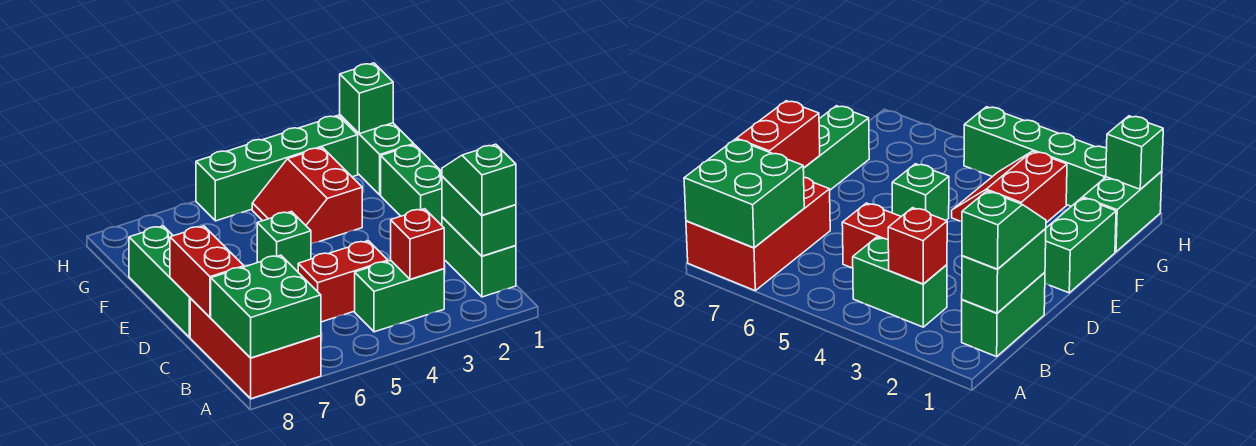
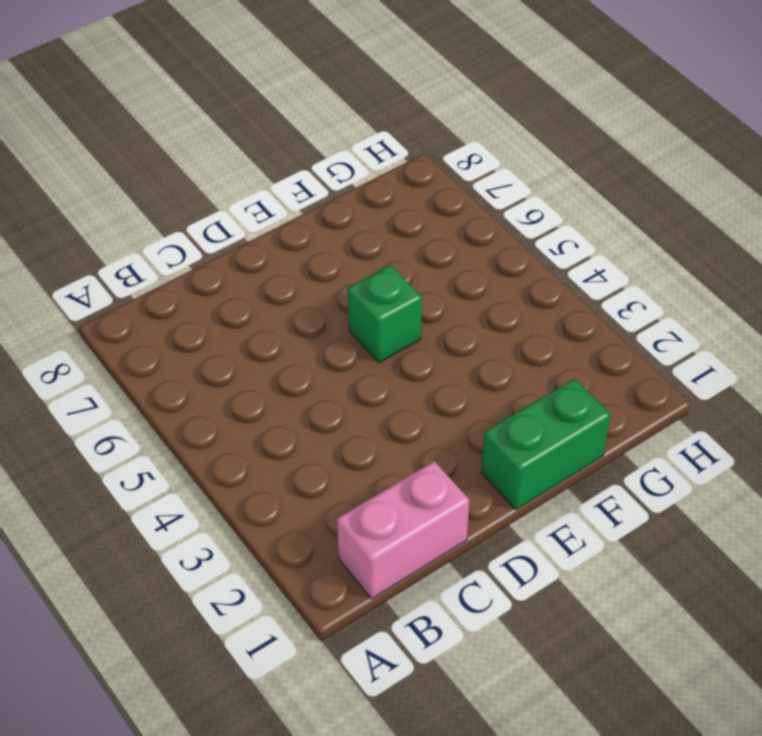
pink brick B1:C1 level 1 -> green brick B1:C1 level 1
none -> red brick A7:C8 level 1
none -> green brick B3:B4 level 1
none -> red brick C4:C5 level 1

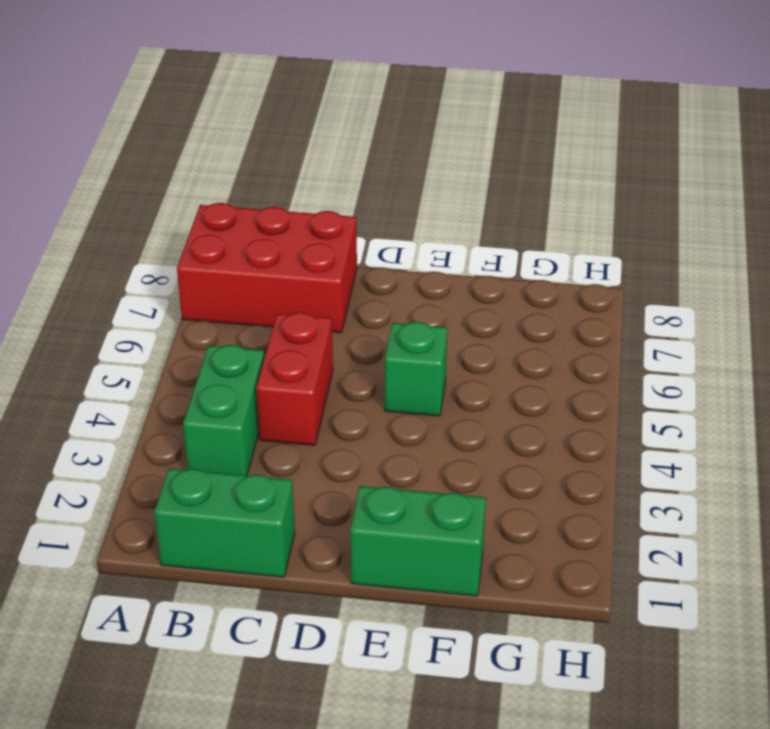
none -> green brick D8:F8 level 1
none -> red slope F3:G4 level 1 top 3
none -> green brick G1:H1 level 1

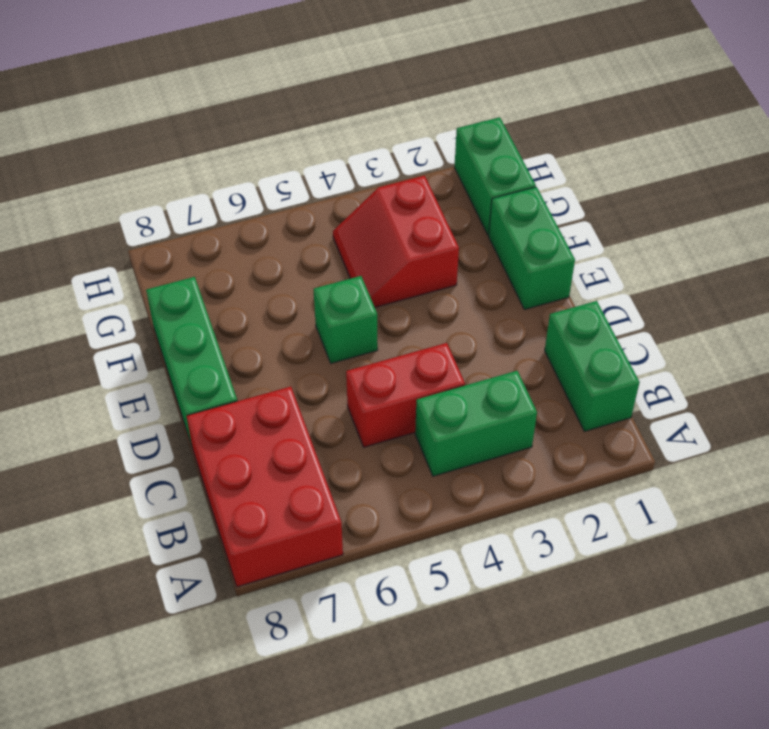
none -> green brick H2:H5 level 1
none -> green brick A7:B8 level 2
none -> green brick B1:C1 level 2

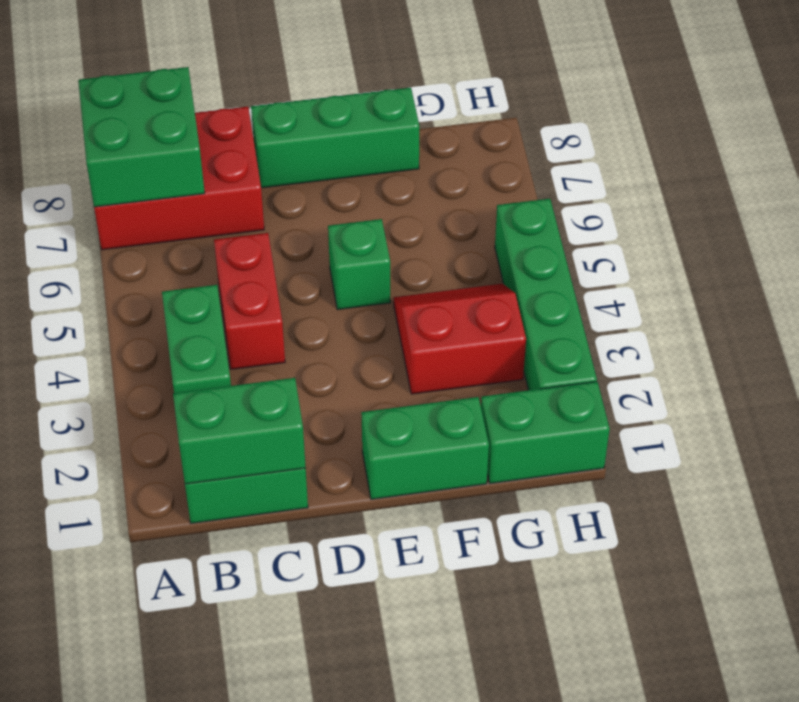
none -> red brick B3 level 2
none -> red brick C8:D8 level 2
none -> green brick H1 level 2

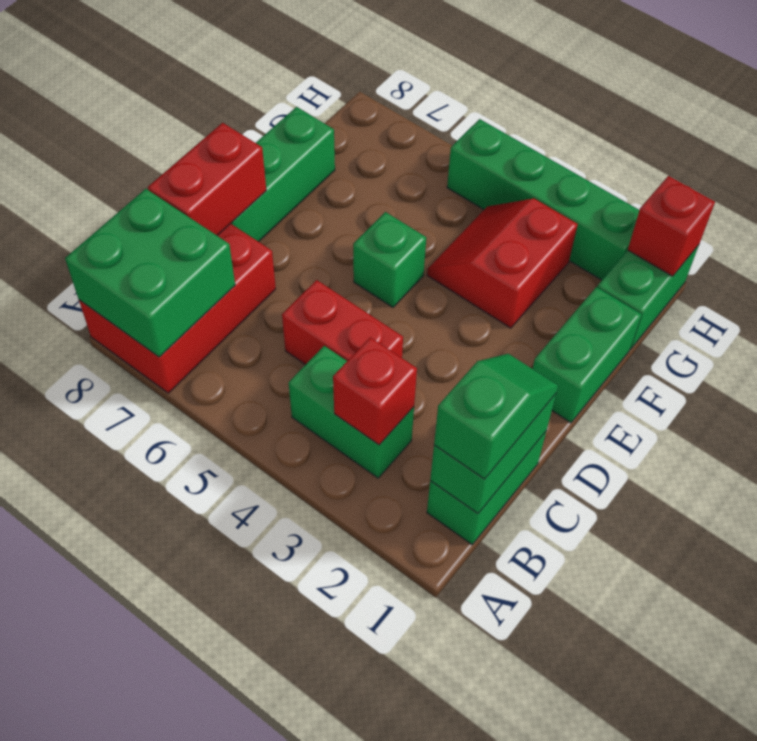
red brick H1 level 2 -> green brick H1 level 2

